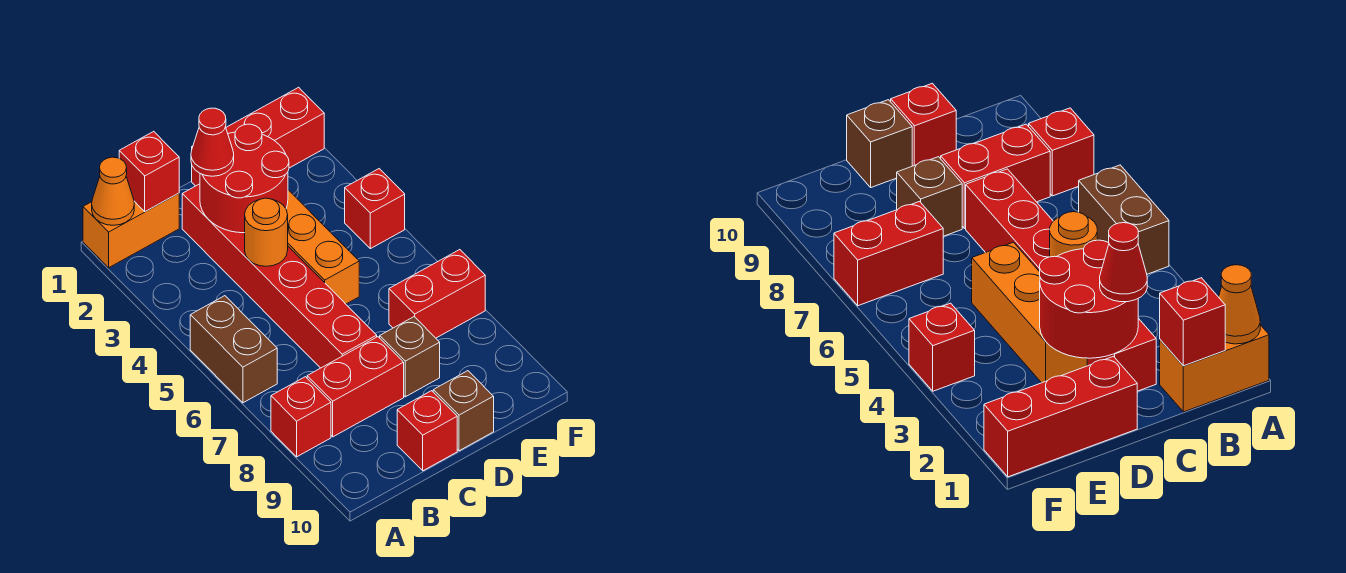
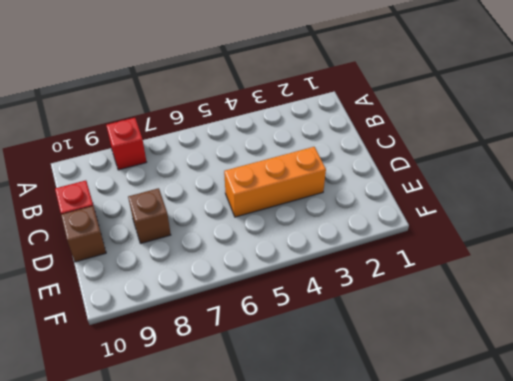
none -> orange brick A1:B1 level 1
none -> brown brick A5:A6 level 1
none -> red brick B8:C8 level 1

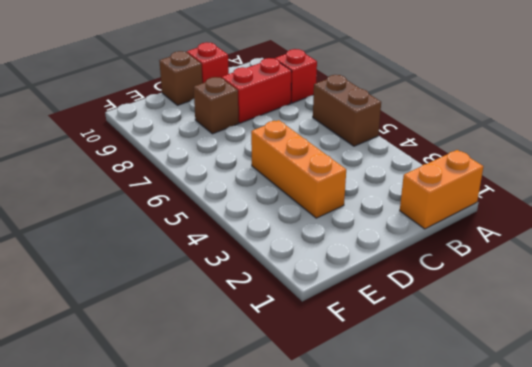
none -> red brick C2:C7 level 1
none -> red brick D1:F1 level 1
none -> red brick E7:F7 level 1

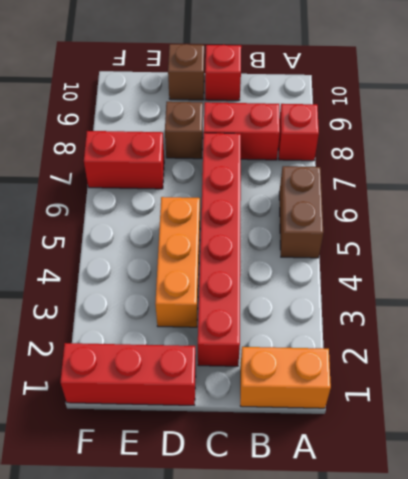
none -> red brick F4 level 1
none -> orange cone A1 level 2
none -> red brick B1 level 2

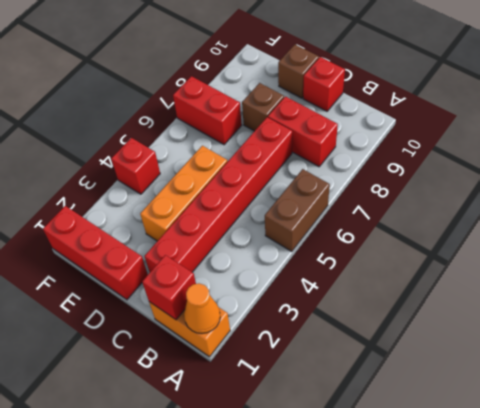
none -> red brick A8 level 1
none -> red round brick C2:D3 level 2
none -> orange round brick C4 level 2

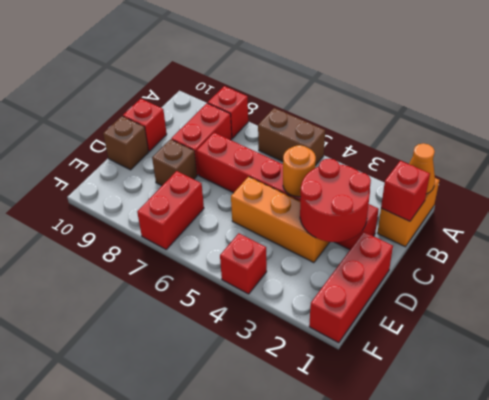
none -> red cone C2 level 3

